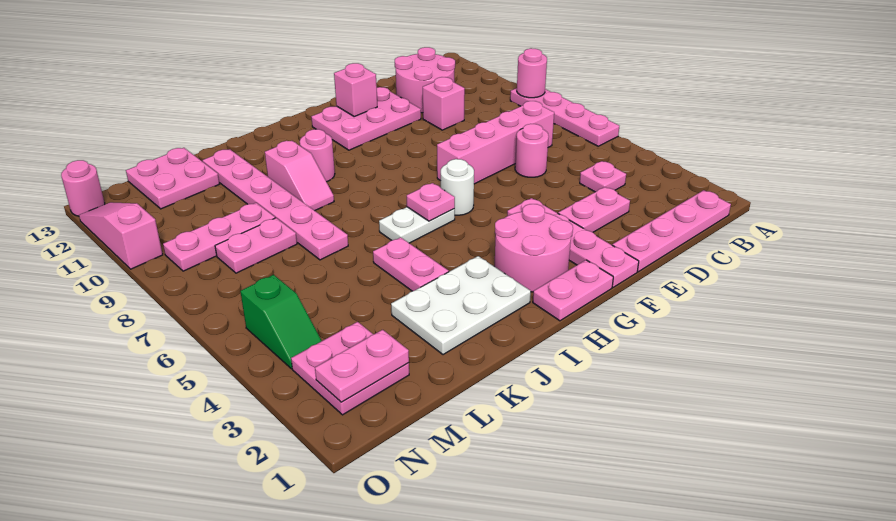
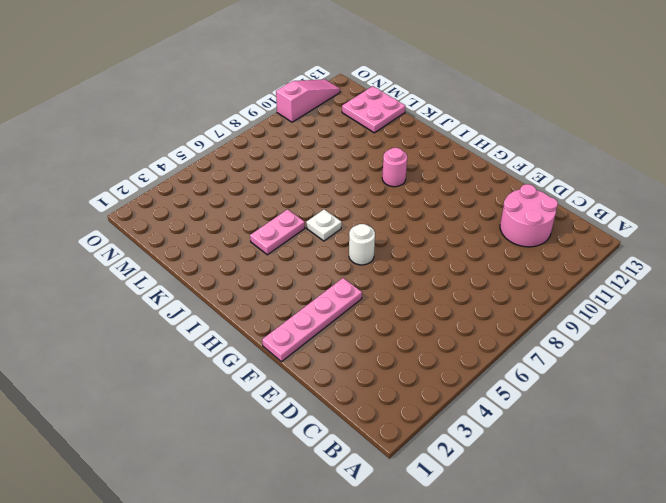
white plate I6 level 1 -> white plate H6:I6 level 1
none -> pink plate A6:A9 level 1
none -> pink plate B1:E1 level 1
none -> pink plate C4 level 1
none -> pink brick C7:F7 level 1

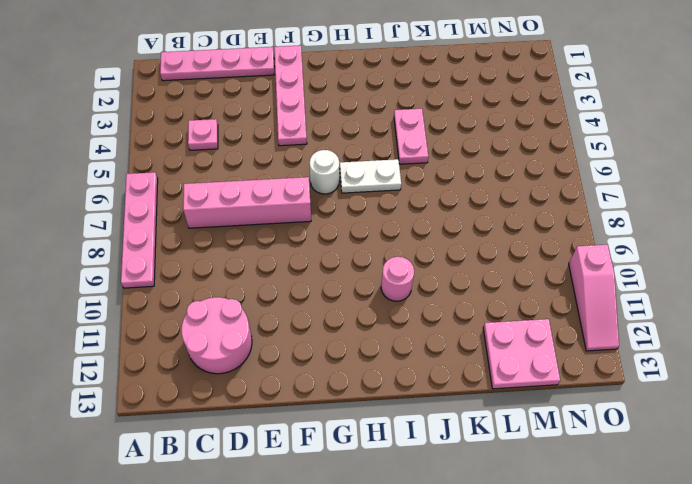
none -> pink plate D3:E3 level 1
none -> pink round brick D6 level 1
none -> pink brick D10 level 1
none -> pink plate E11:G12 level 1

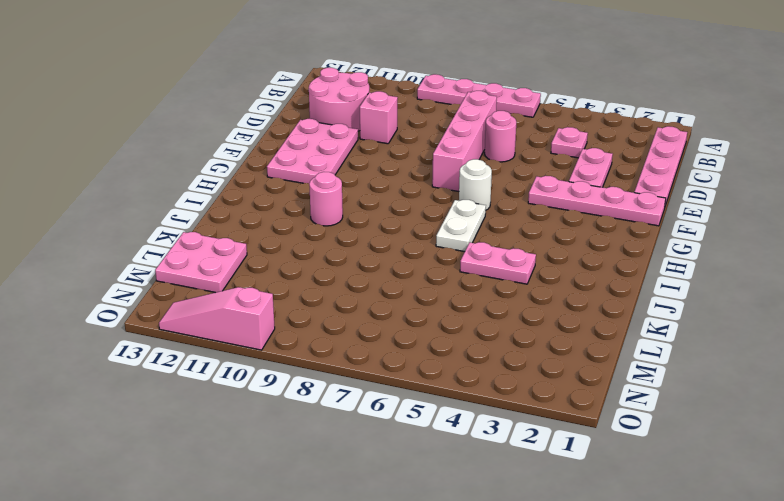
none -> pink plate G1:H1 level 1
none -> pink round brick G2:H3 level 1
none -> white plate I2:K3 level 1
none -> pink slope J9:J10 level 1 top 10

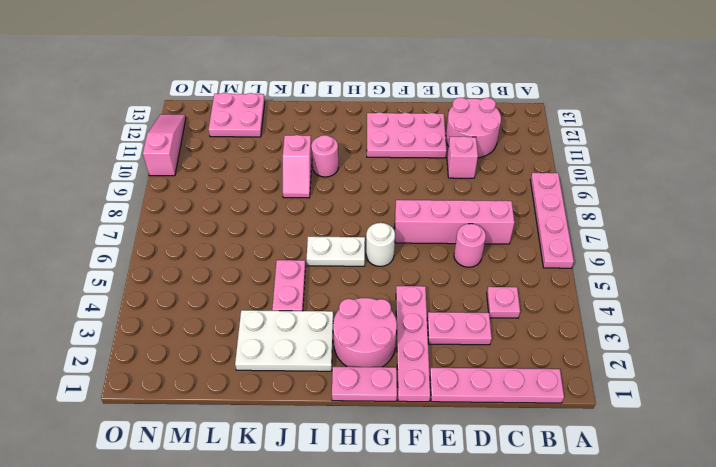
none -> pink plate K7:K12 level 1
none -> pink plate L8:M8 level 1
none -> pink plate L9:N9 level 1
none -> pink plate M2:N3 level 1

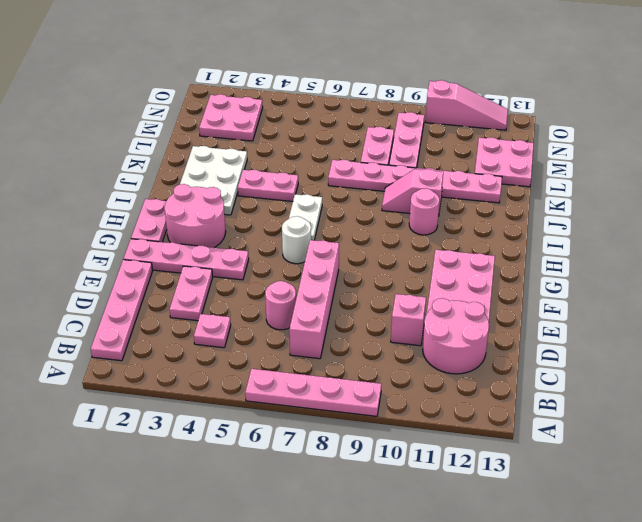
none -> green slope N4:N5 level 1 top 5
none -> pink round brick O13 level 1
none -> pink round brick A9 level 2
none -> pink brick F12 level 2

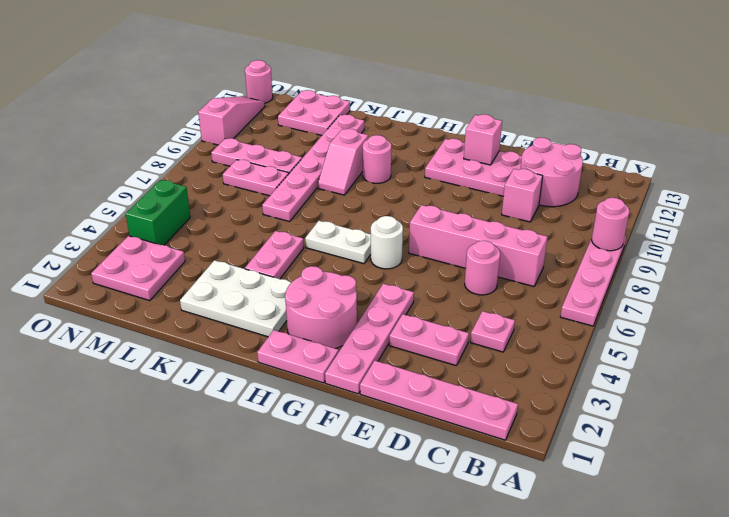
green brick N4:N5 level 1 -> green slope N4:N5 level 1 top 5
none -> pink plate H6 level 2
none -> pink plate M2:N2 level 2

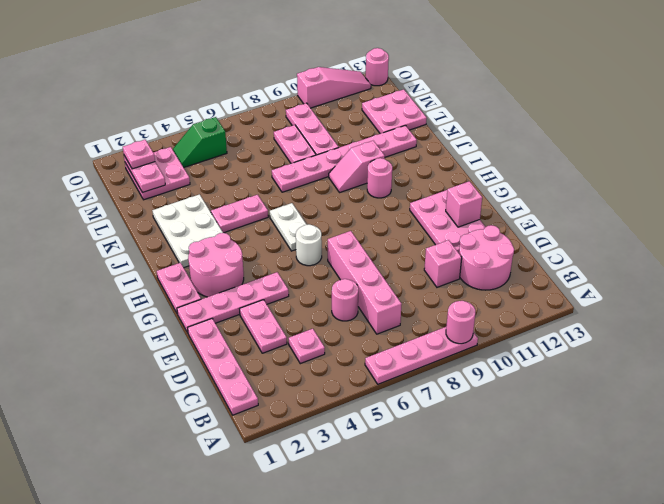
pink plate N2 level 3 -> pink plate H6 level 2

